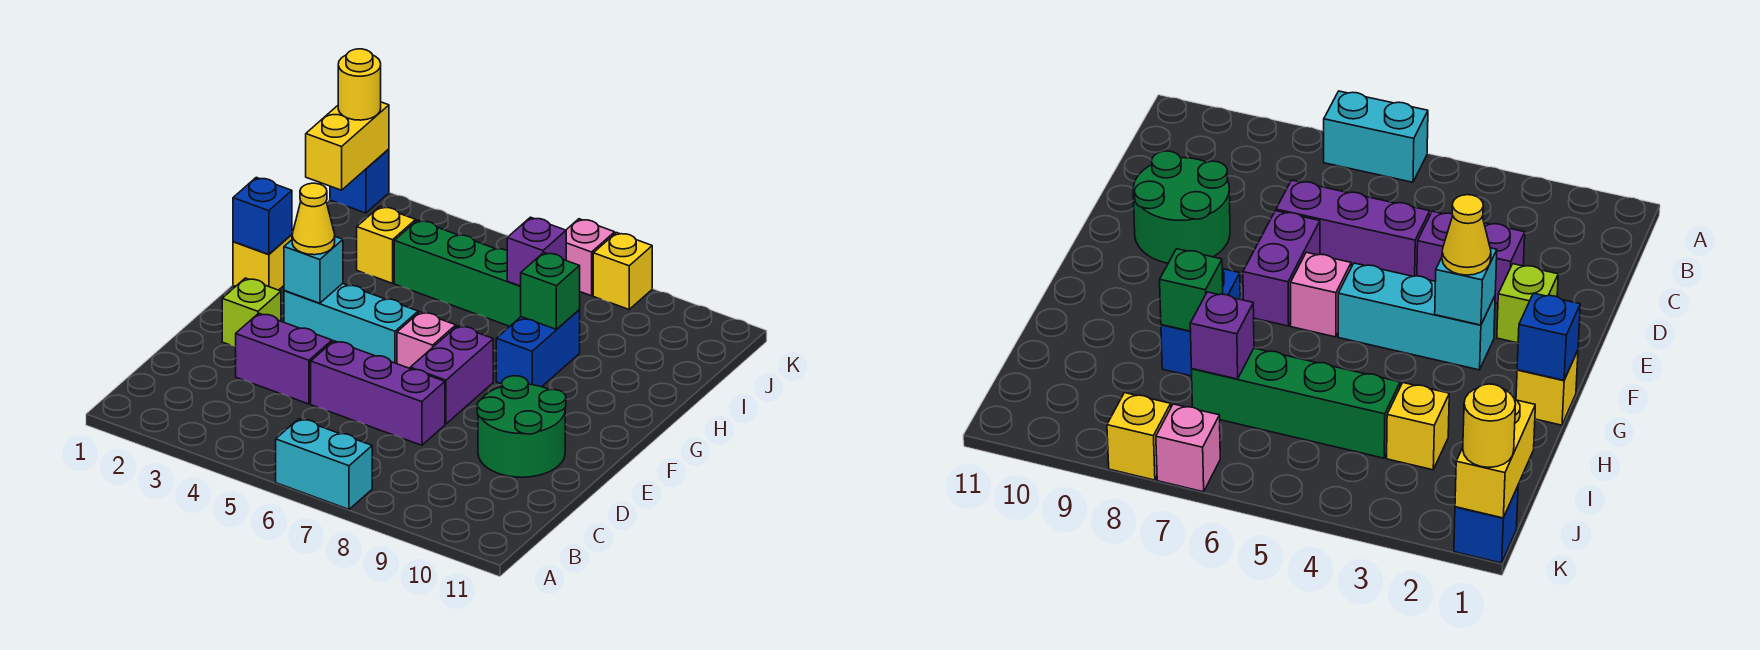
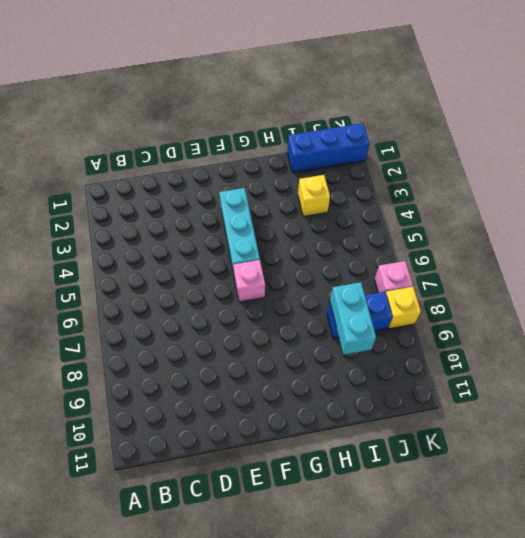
blue brick I1:K1 level 1 -> blue brick K1 level 1
blue brick I8:J8 level 1 -> blue brick G8:H8 level 1
cyan brick I8:I9 level 2 -> cyan brick A6:A7 level 1
none -> purple brick D3:D4 level 1
none -> purple brick D5:D7 level 1
none -> green round brick D9:E10 level 1

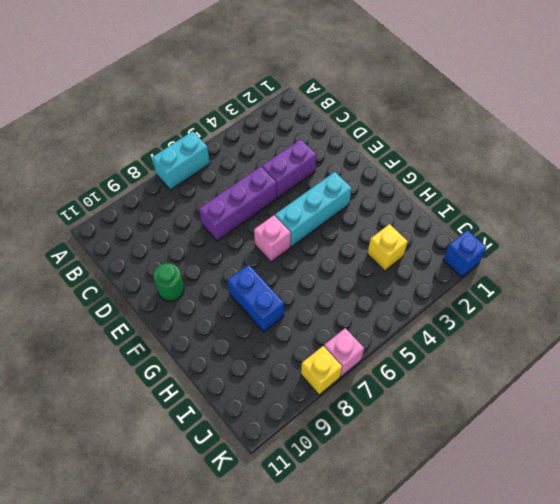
green round brick E10 level 1 -> green round brick D9:E10 level 1
none -> lime brick E2 level 1
none -> purple brick E7:F7 level 1
none -> yellow brick G1 level 1

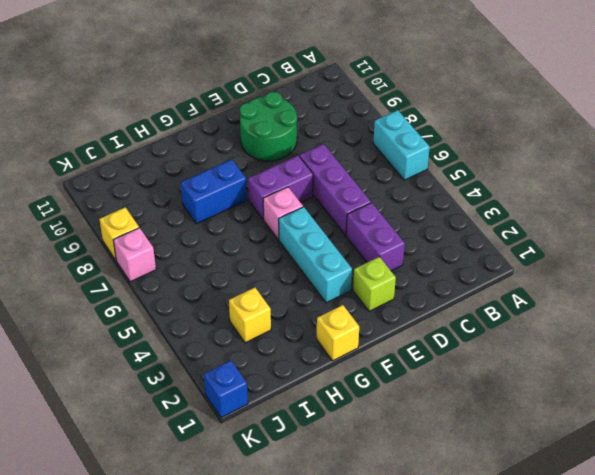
none -> green brick I4:I7 level 1
none -> cyan brick F3 level 2
none -> blue brick G1 level 2

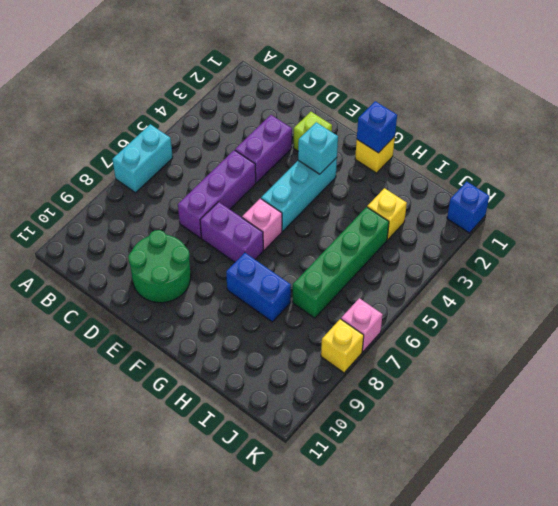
none -> green brick H8 level 2
none -> purple brick I7 level 2
none -> yellow brick J1:K1 level 2

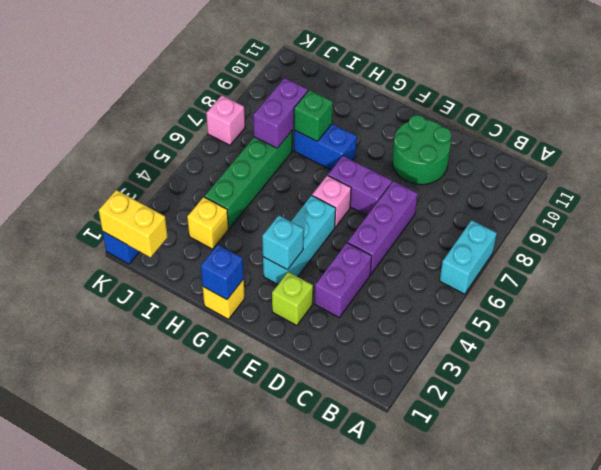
purple brick I7:I8 level 2 -> purple brick I7 level 2
none -> yellow brick K8 level 1
none -> yellow cone F3 level 3
none -> yellow round brick K1 level 3

